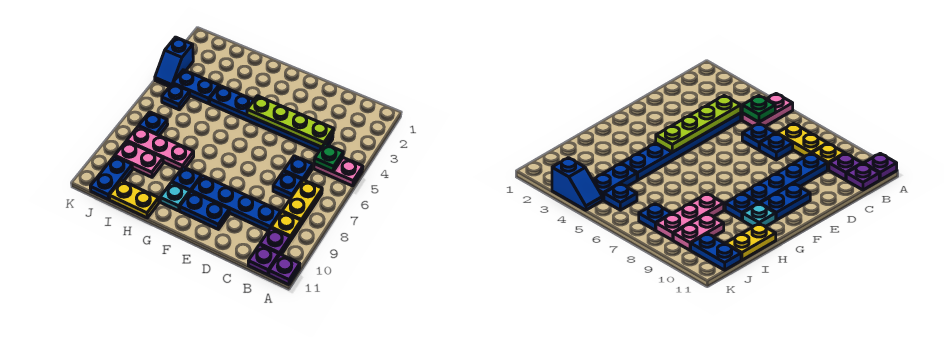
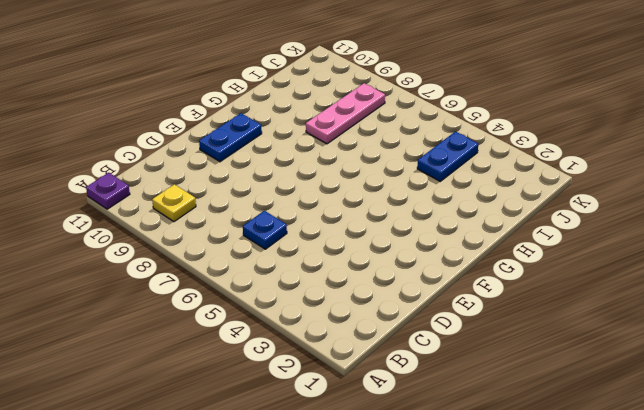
none -> pink plate A5:B5 level 1
none -> yellow plate B7:B8 level 1
none -> purple plate B10 level 1

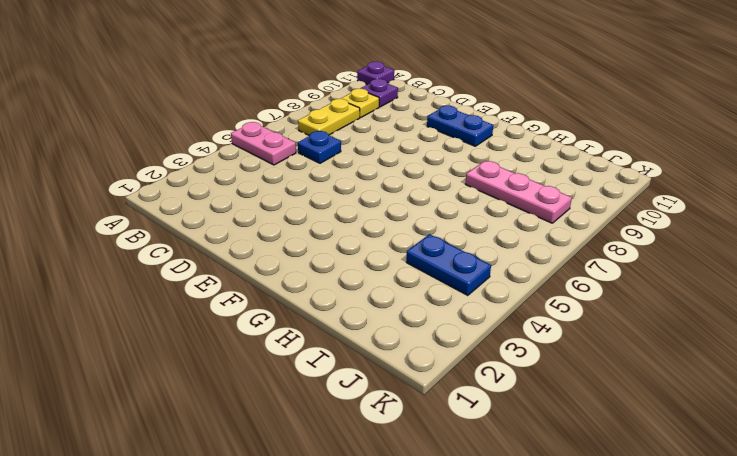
none -> purple plate B11 level 1
none -> blue plate C4:H4 level 1
none -> blue plate C7 level 1

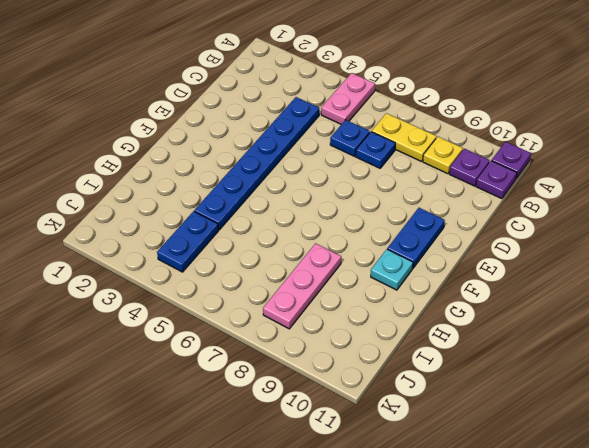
none -> blue plate C9:F9 level 1
none -> blue plate G9 level 1
none -> yellow plate H11:I11 level 1

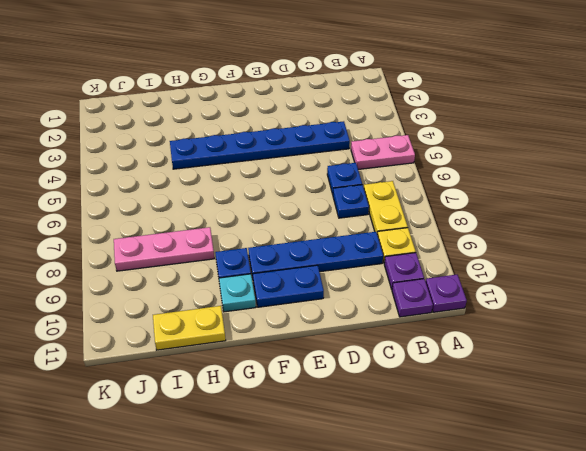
none -> blue plate I4:J4 level 1
none -> pink plate I9:J9 level 1
none -> blue plate J5 level 1

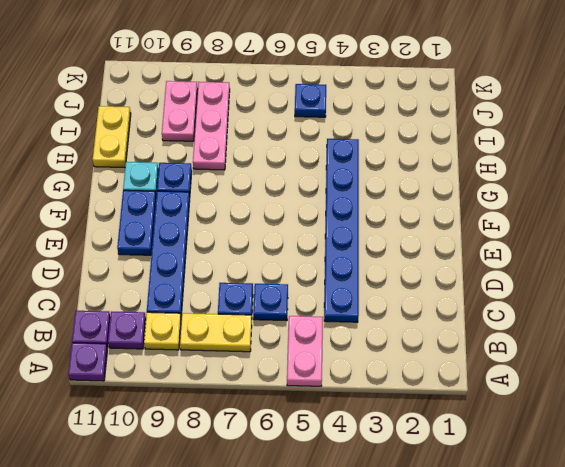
none -> blue plate I4:J4 level 1
none -> blue plate J7 level 1
none -> blue plate J10:J11 level 1

